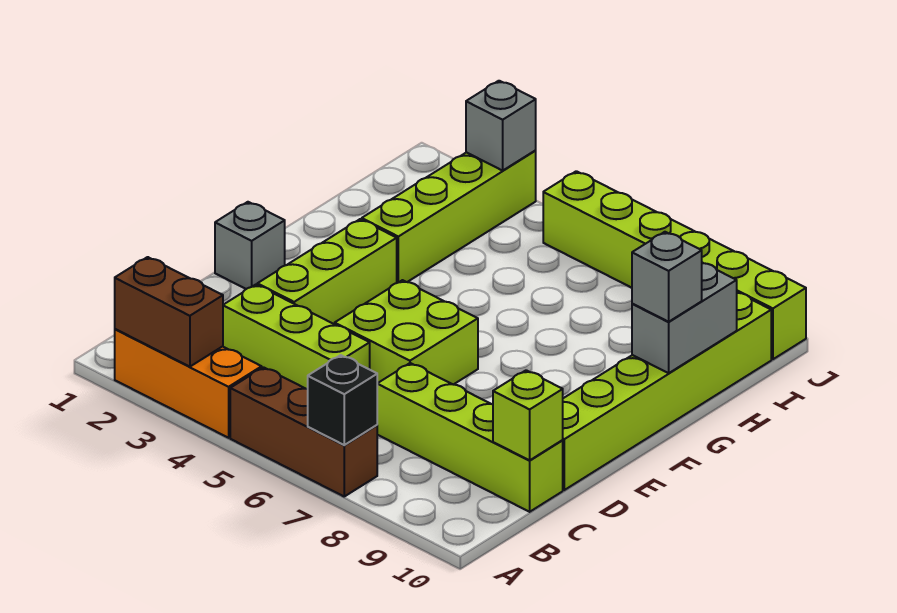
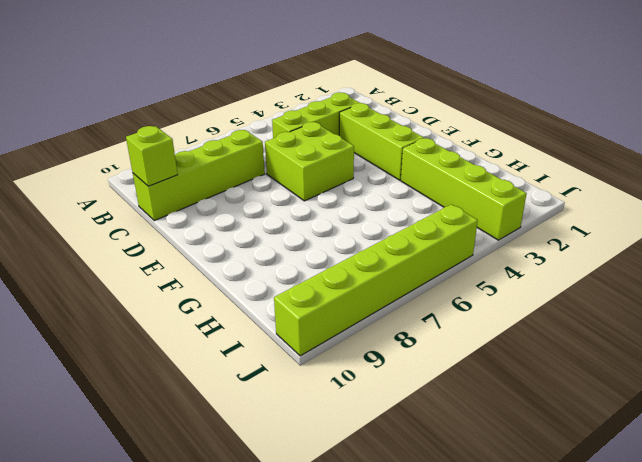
none -> orange brick A2:A4 level 1
none -> brown brick A5:A7 level 1
none -> lime brick D10:I10 level 1

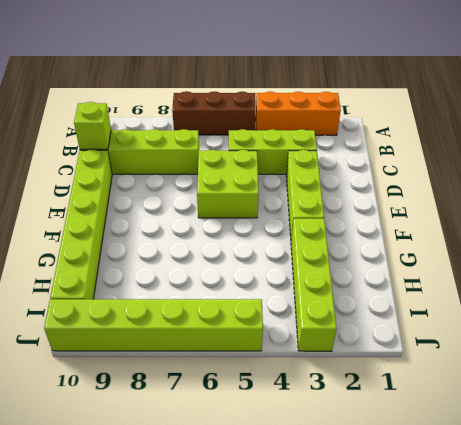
none -> grey brick E1 level 1
none -> brown brick A2:A3 level 2
none -> black brick A7 level 2

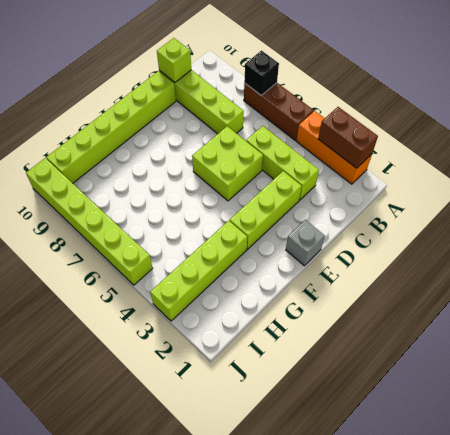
none -> grey brick G10:H10 level 2
none -> grey brick J3 level 2
none -> grey brick G10 level 3

